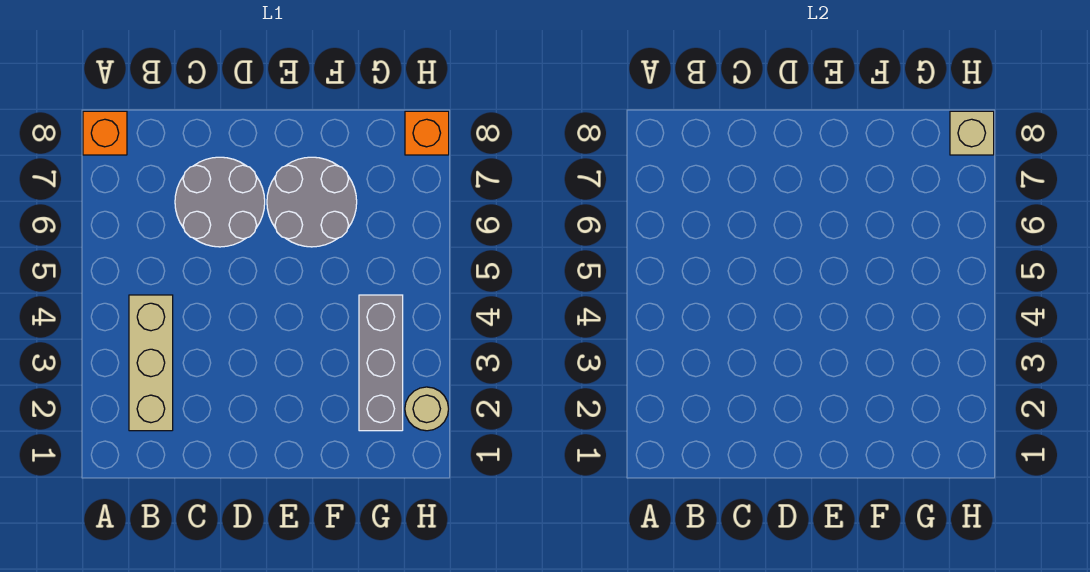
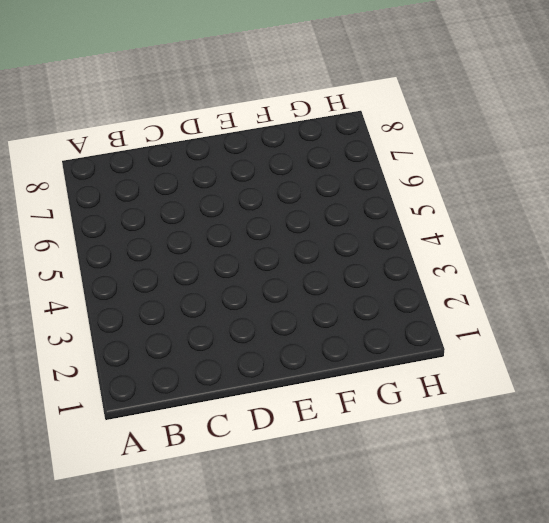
none -> orange brick A8 level 1
none -> tan brick B2:B4 level 1

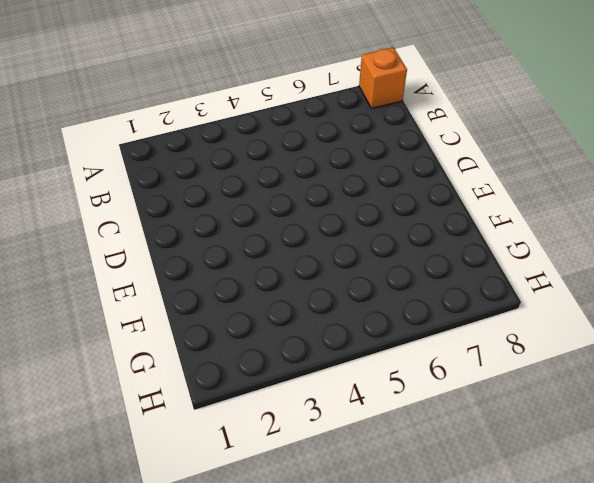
none -> tan brick B2:B4 level 1
none -> grey round brick C6:D7 level 1

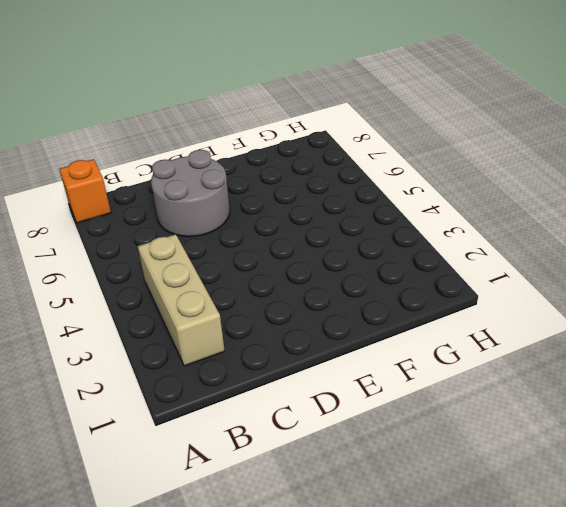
none -> grey round brick E6:F7 level 1
none -> grey brick G2:G4 level 1

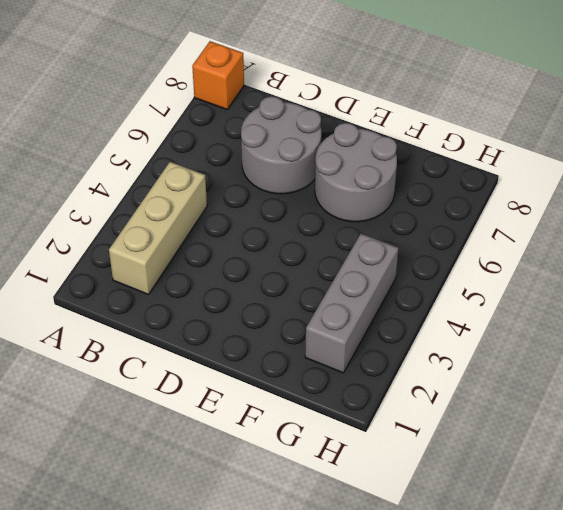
none -> tan round brick H2 level 1
none -> orange brick H8 level 1

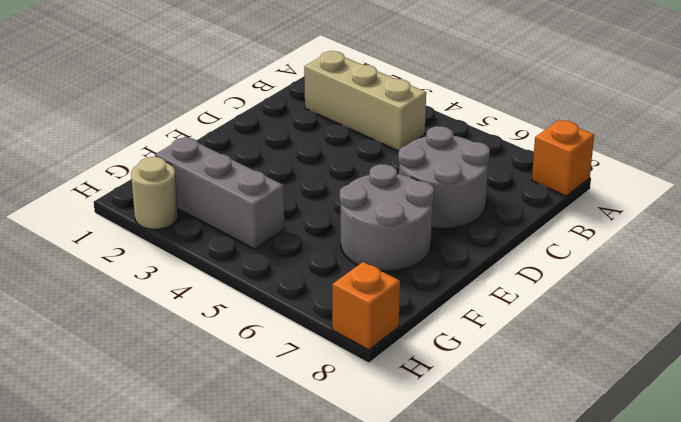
none -> tan brick H8 level 2

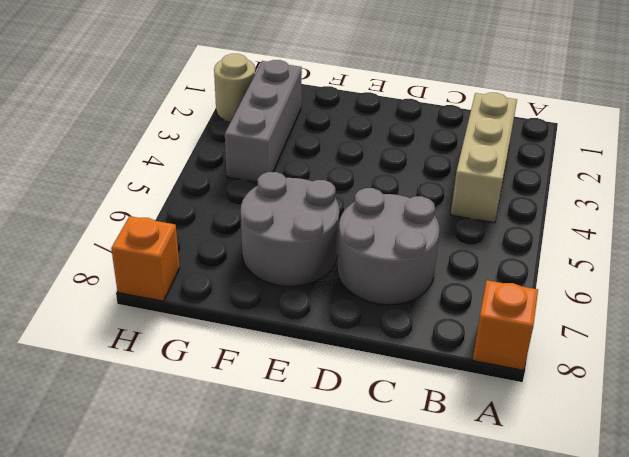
none -> tan brick H8 level 2

